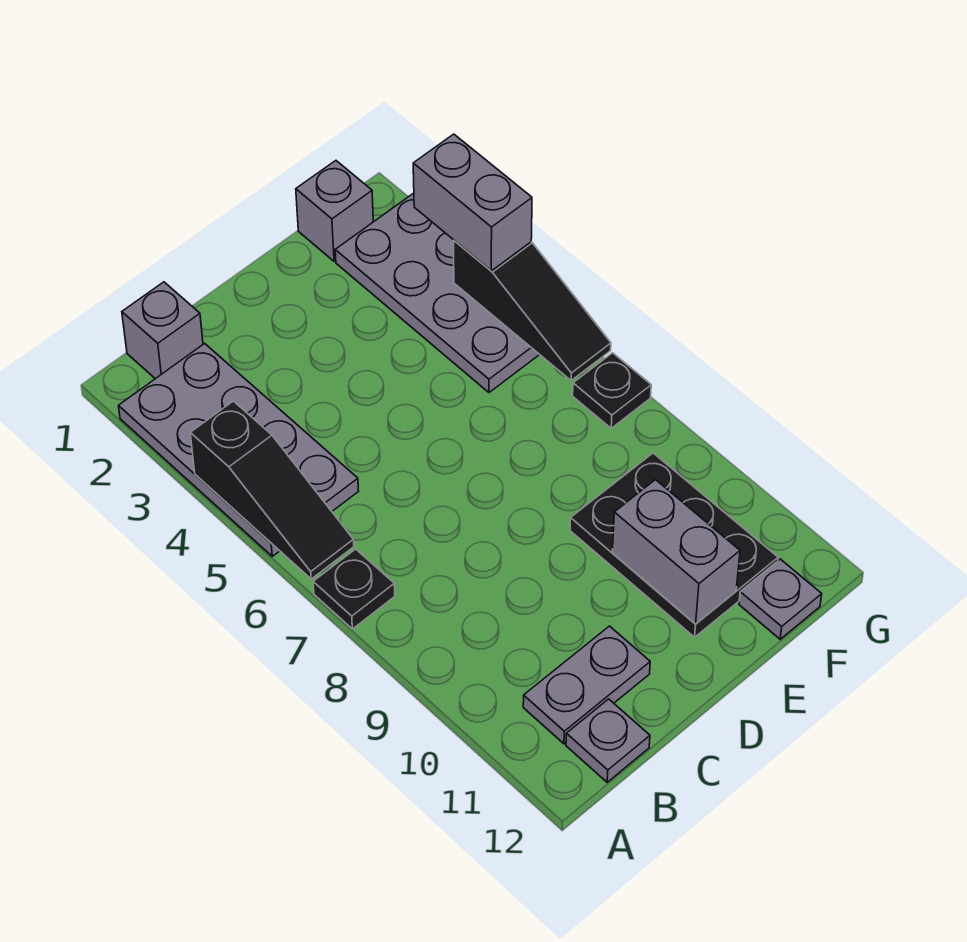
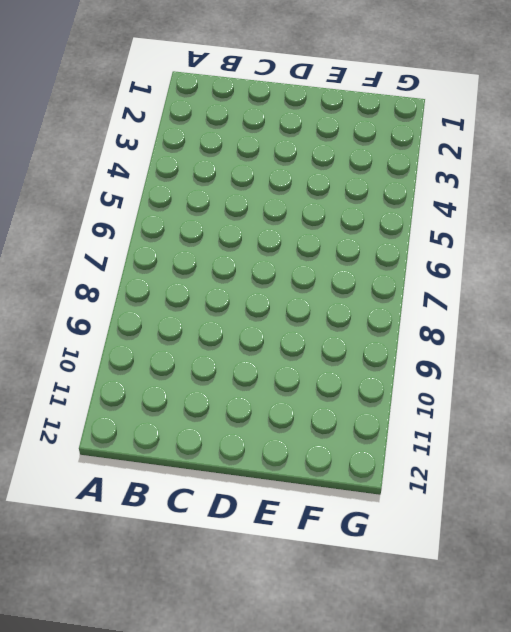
none -> grey plate A2:B5 level 1
none -> black plate A7 level 1
none -> grey brick B1 level 1

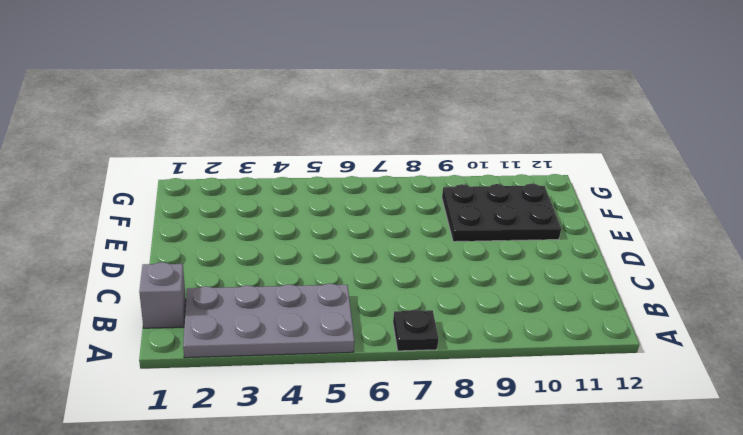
none -> grey plate B11:C11 level 1
none -> grey plate B12 level 1
none -> grey brick F1 level 1

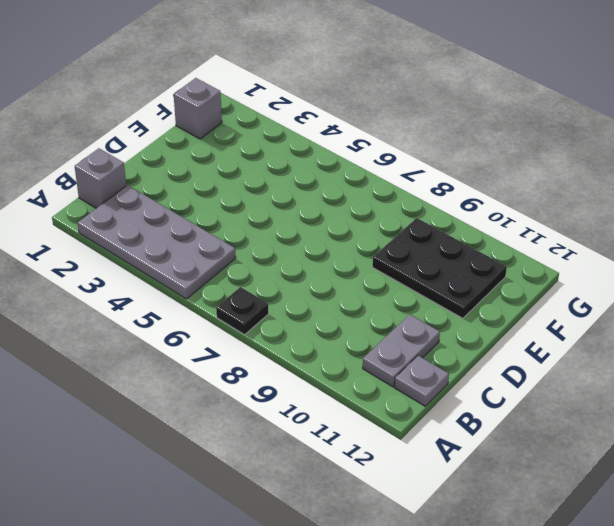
none -> grey plate F2:G5 level 1
none -> grey plate F12 level 1
none -> black plate G7 level 1

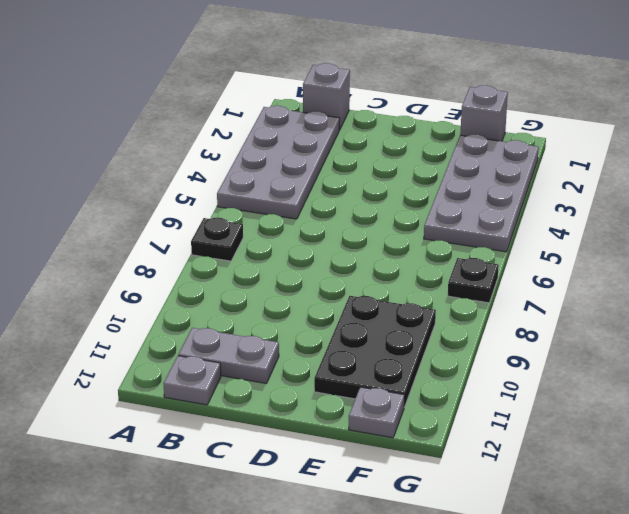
none -> black slope A4:A6 level 2 top 4
none -> grey brick E10:E11 level 2
none -> black slope G4:G6 level 2 top 4

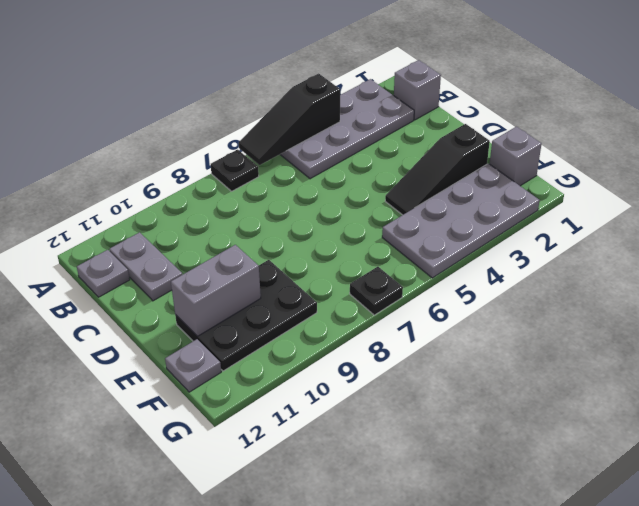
black slope E2:E4 level 1 top 2 -> black slope G4:G6 level 2 top 4
none -> grey brick G3:G4 level 3

